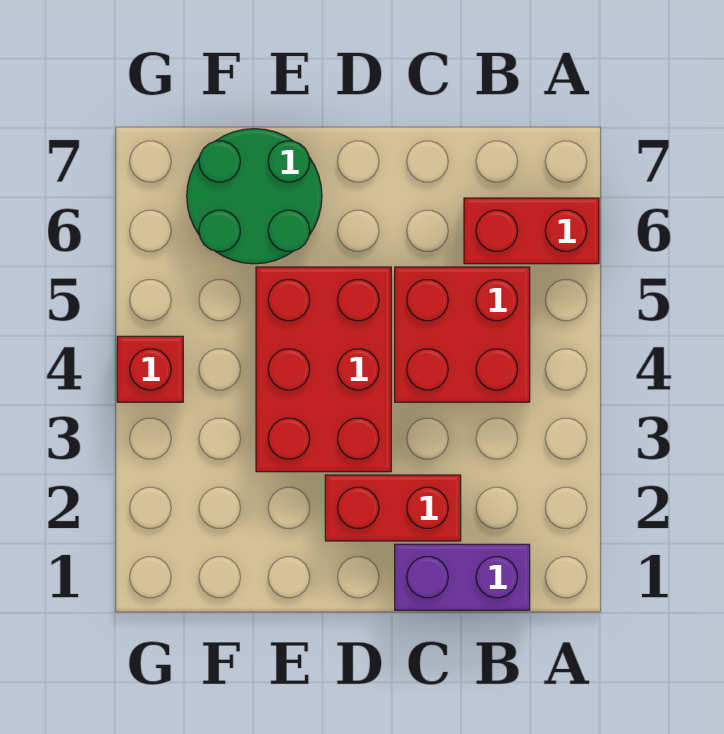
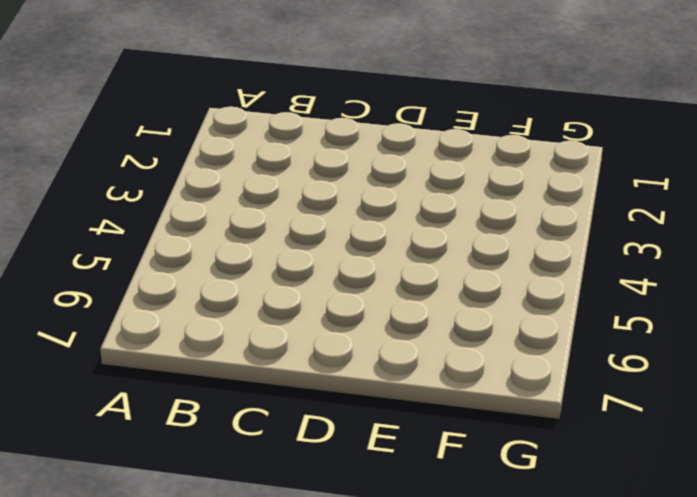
none -> red brick A6:B6 level 1
none -> purple brick B1:C1 level 1

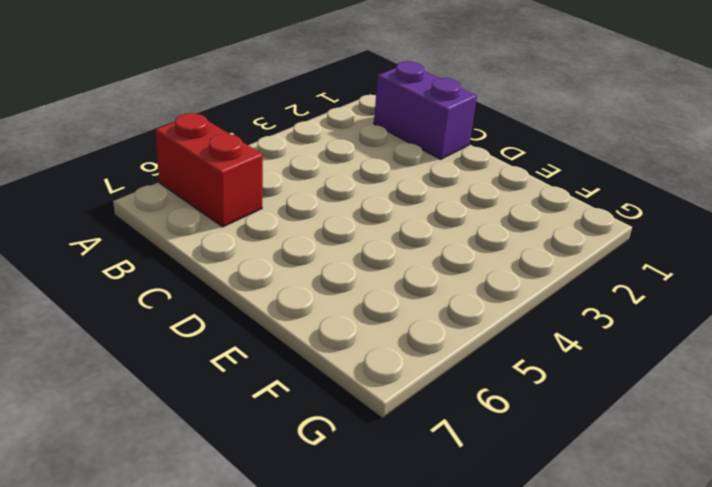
none -> red brick B4:C5 level 1
none -> red brick C2:D2 level 1

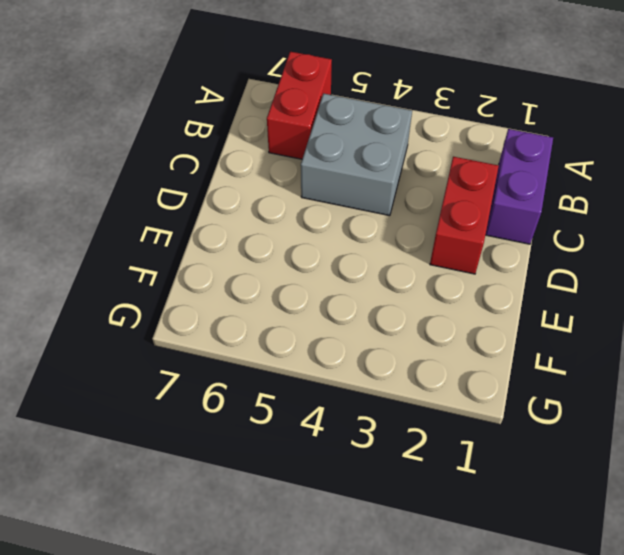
grey brick B4:C5 level 1 -> red brick B4:C5 level 1
none -> red brick D3:E5 level 1
none -> green round brick E6:F7 level 1

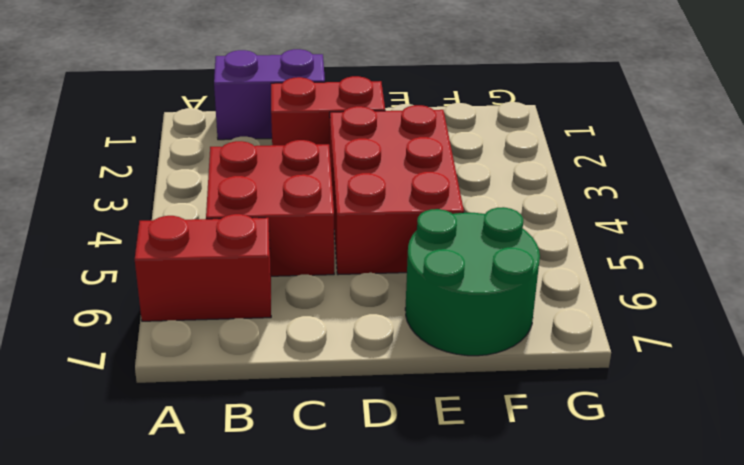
none -> red brick G4 level 1

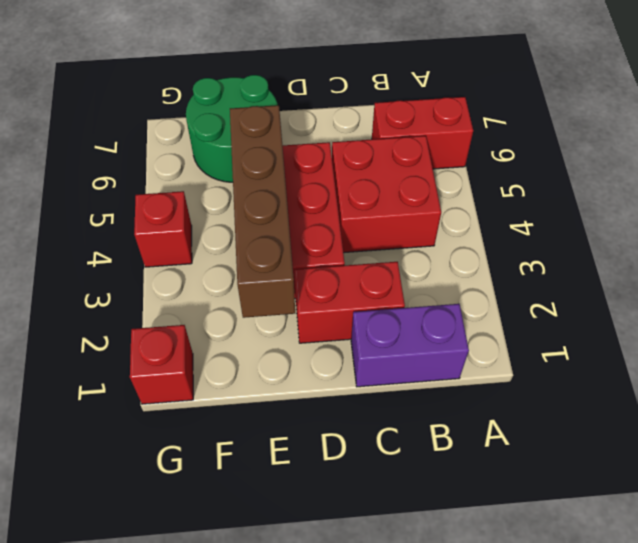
brown brick E2:E5 level 2 -> none
red brick G1 level 1 -> none

